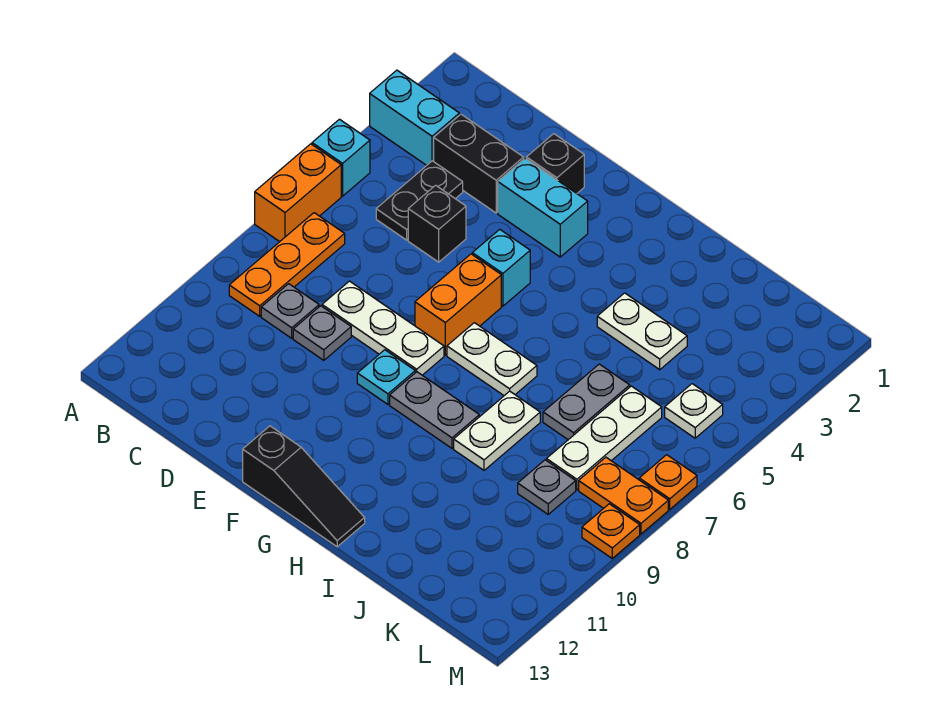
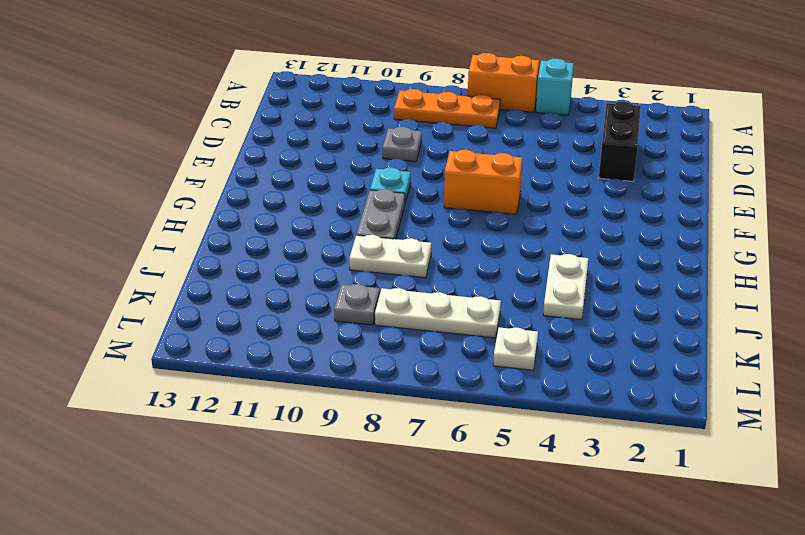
none -> cyan brick A3:B3 level 1
none -> black plate C4:C5 level 1
none -> grey plate C9 level 1

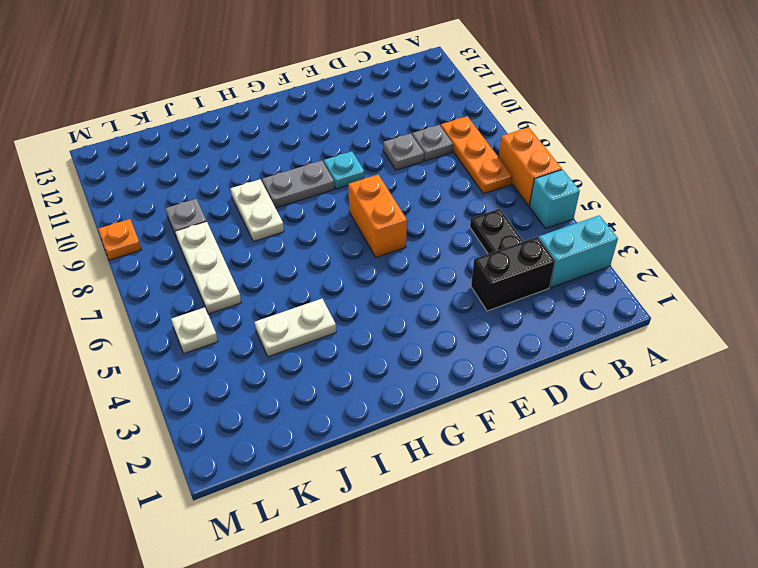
none -> black brick D5 level 1
none -> white plate D8:F8 level 1
none -> black brick E2 level 1

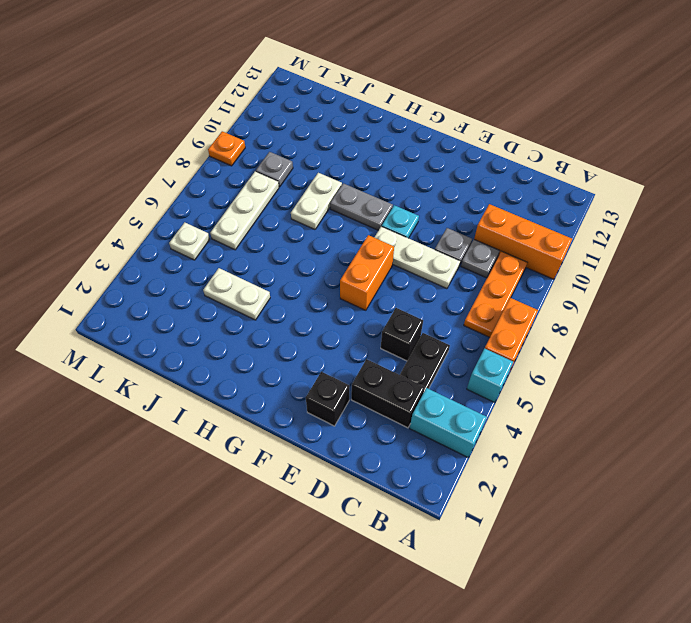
orange brick A10:C10 level 1 -> none
none -> cyan brick E3:F3 level 1
none -> cyan brick F5 level 1
none -> black slope F13:H13 level 1 top F

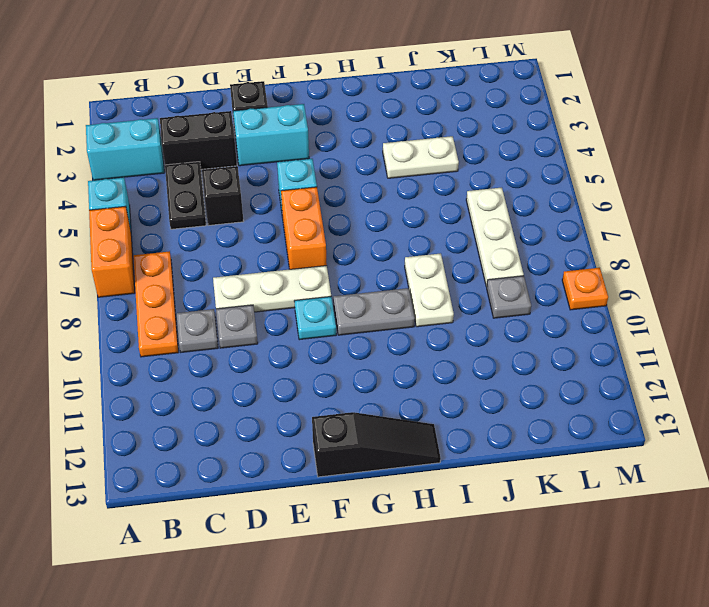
none -> white plate G7:H7 level 1
none -> grey plate J6:J7 level 1
none -> white plate L5 level 1

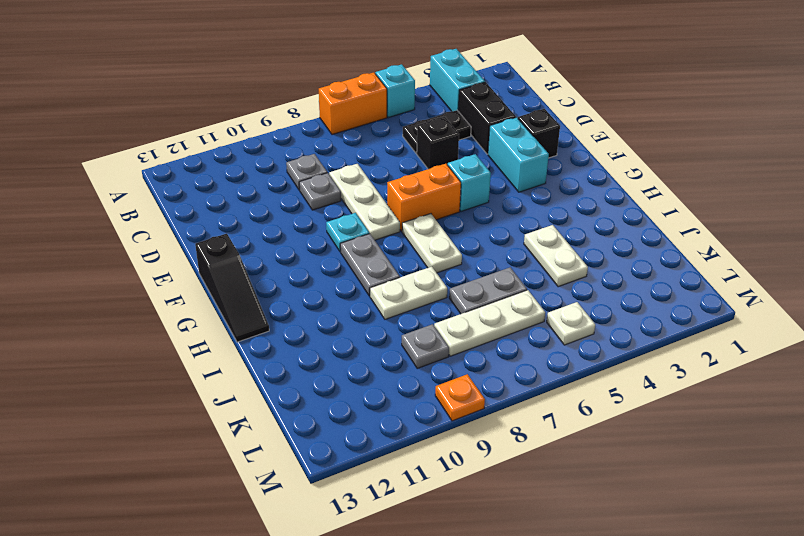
none -> orange plate B7:B9 level 1
none -> orange plate L8:M8 level 1
none -> orange plate M7 level 1

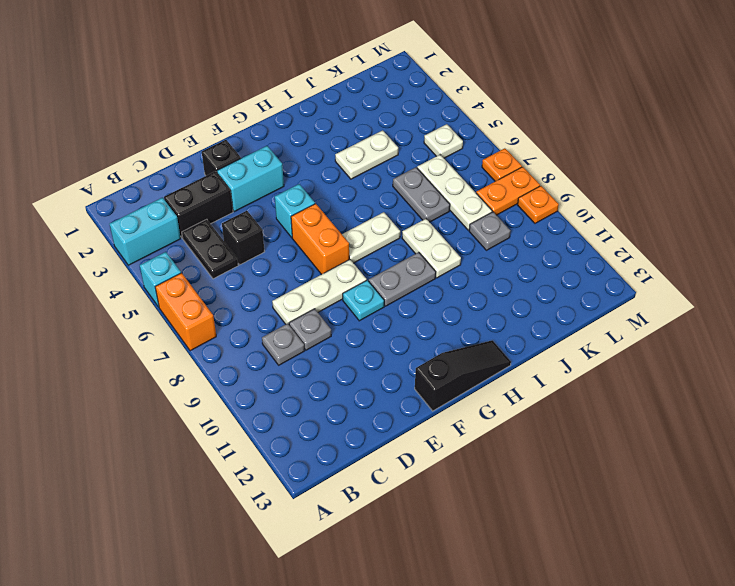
none -> orange plate B7:B9 level 1

